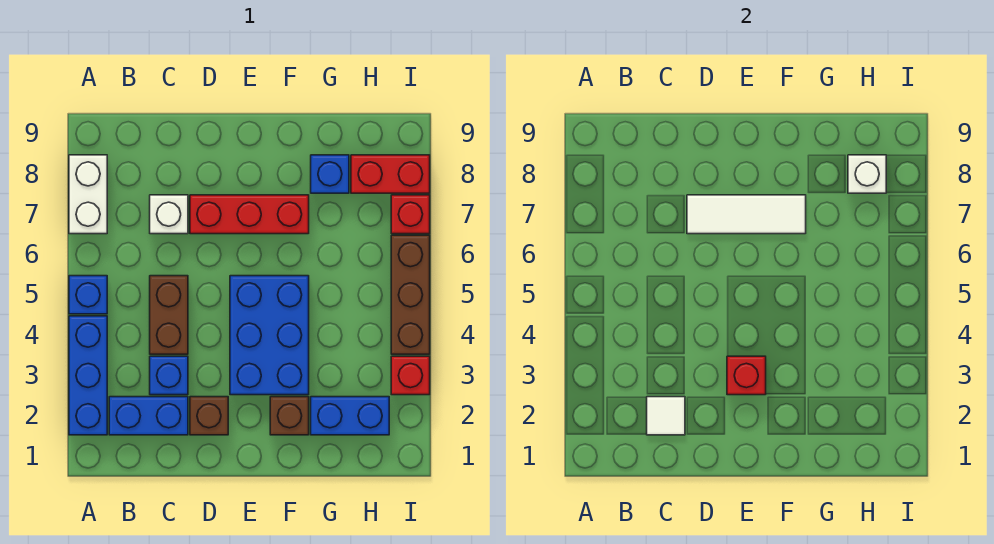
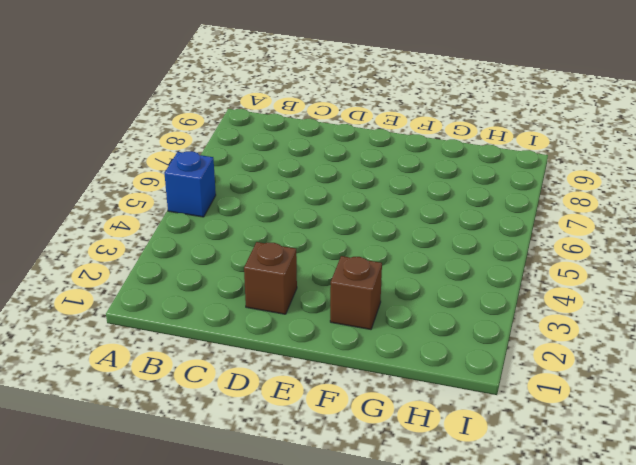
none -> blue brick A2:A4 level 1
none -> white brick A7:A8 level 1
none -> blue brick B2:C2 level 1

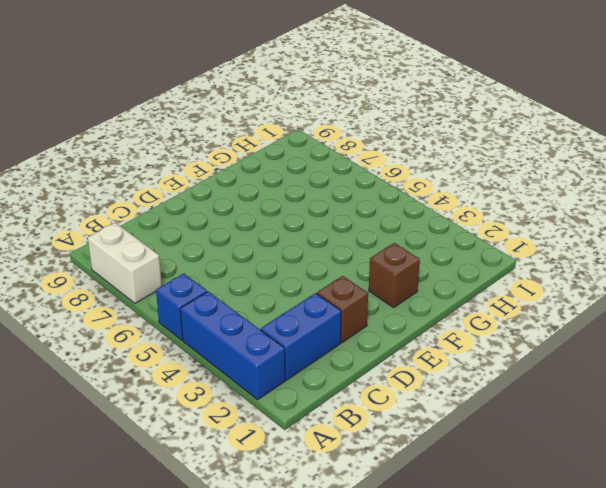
none -> blue brick C3 level 1
none -> brown brick C4:C5 level 1
none -> white brick C7 level 1

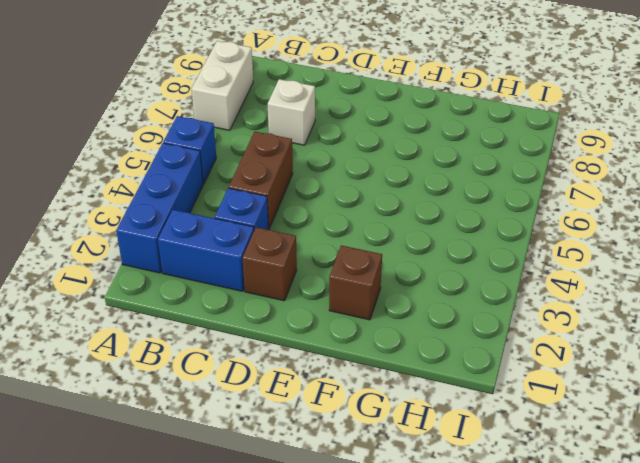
none -> red brick D7:F7 level 1
none -> blue brick E3:F5 level 1
none -> blue brick G2:H2 level 1

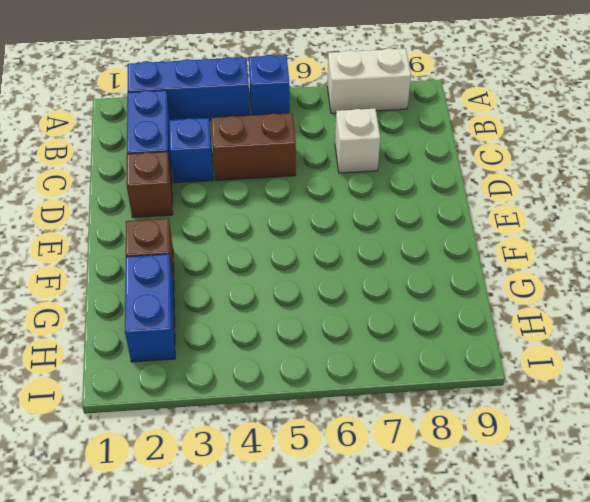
none -> red brick D7:F7 level 1
none -> blue brick E3:F5 level 1
none -> blue brick G8 level 1

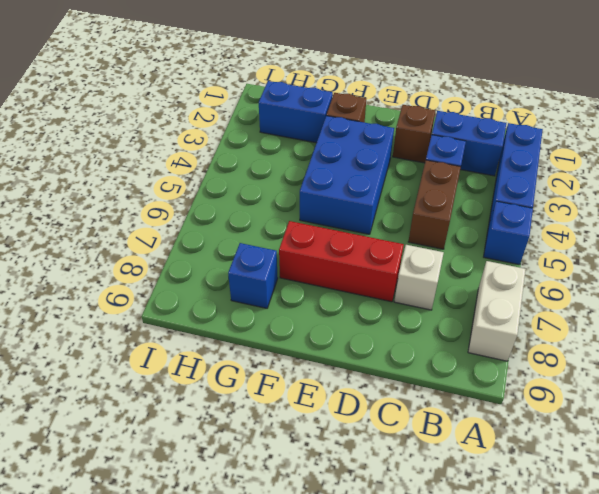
none -> red brick H8:I8 level 1
none -> red brick I3 level 1
none -> brown brick I4:I6 level 1

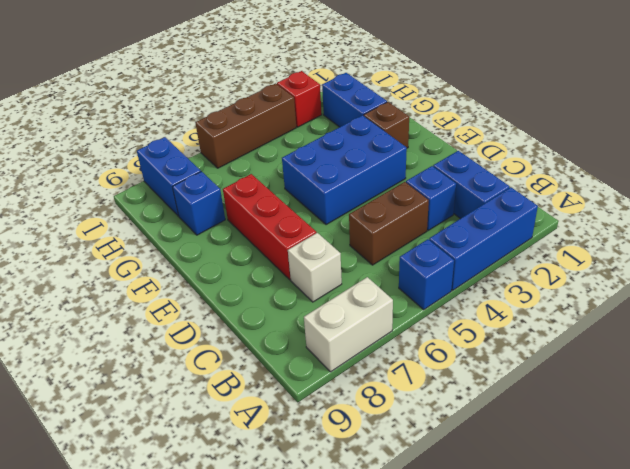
blue brick H8:I8 level 1 -> red brick H8:I8 level 1
none -> brown brick D2 level 1
none -> red brick I7 level 1
none -> white tile C2 level 2

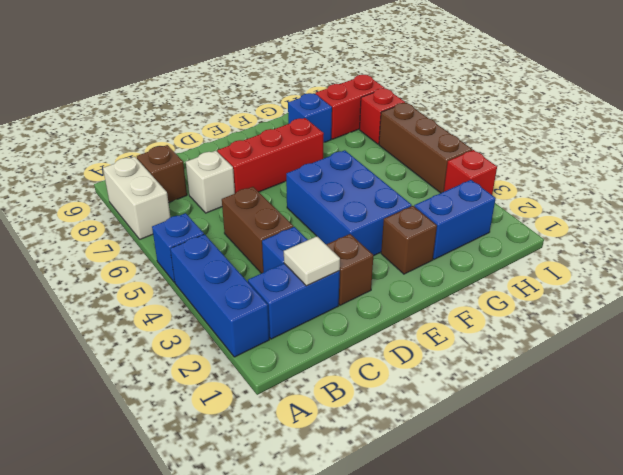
brown brick B8 level 1 -> none
none -> white tile D7:F7 level 2
none -> red brick E3 level 2
none -> white brick H8 level 2

